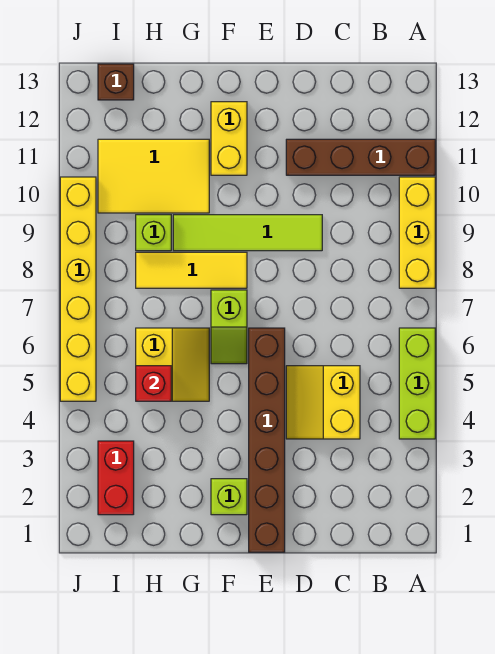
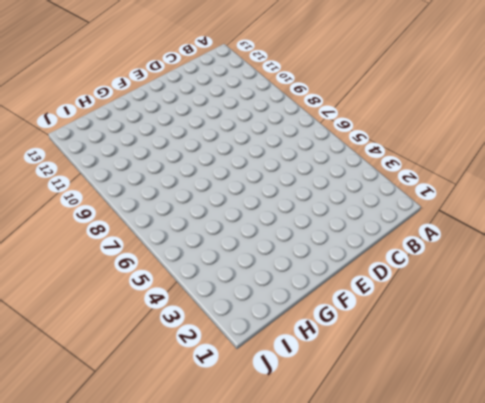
none -> lime brick A4:A6 level 1
none -> yellow brick A8:A10 level 1
none -> brown brick A11:D11 level 1

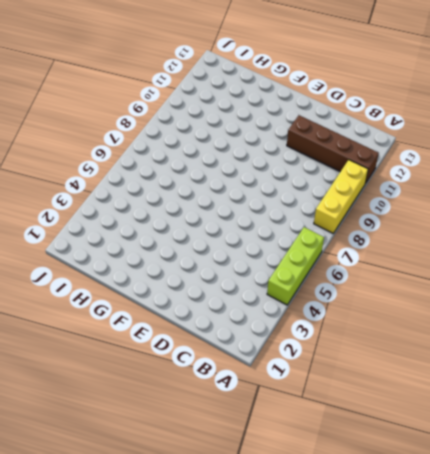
none -> yellow slope C4:D5 level 1 top C
none -> lime tile D9:G9 level 1
none -> brown brick E1:E6 level 1

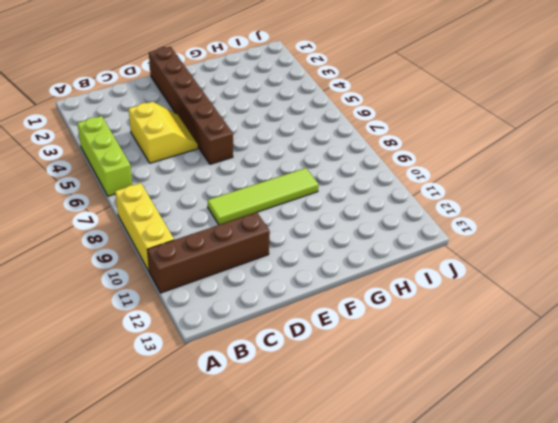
none -> lime brick F2 level 1
none -> lime slope F6:F7 level 1 top 7
none -> yellow tile F8:H8 level 1

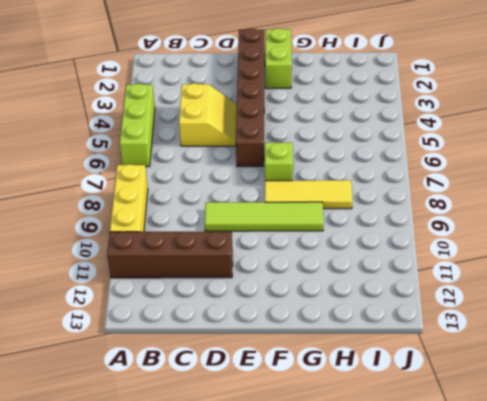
lime brick F1:F2 level 1 -> lime brick F2 level 1
none -> yellow brick F11:F12 level 1
none -> yellow slope G5:H6 level 1 top H
none -> yellow tile G10:I11 level 1

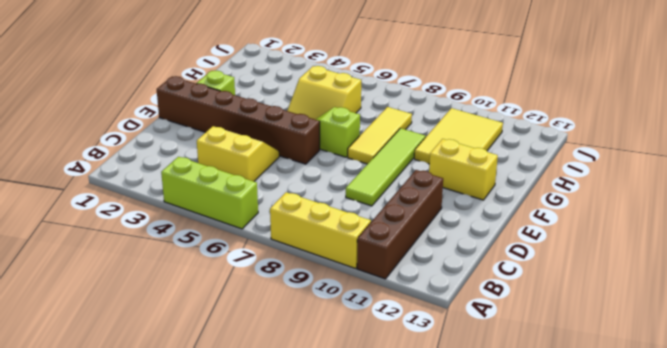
none -> lime brick H9 level 1
none -> red brick I2:I3 level 1
none -> brown brick I13 level 1

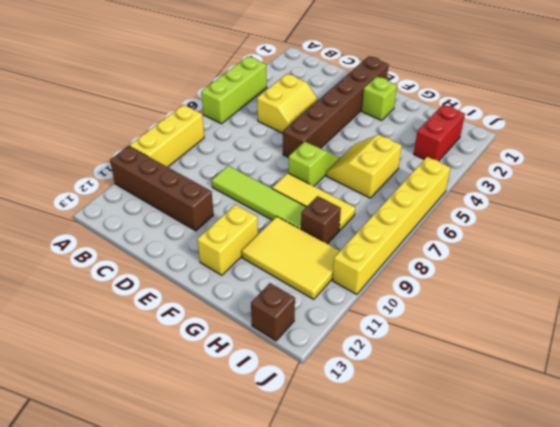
brown brick H9 level 1 -> lime brick H9 level 1
none -> red brick H5 level 2

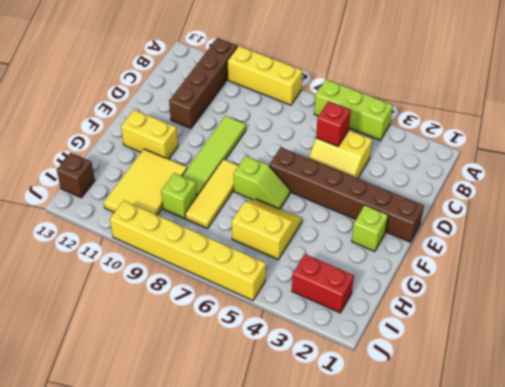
red brick C5 level 2 -> red brick H5 level 2

